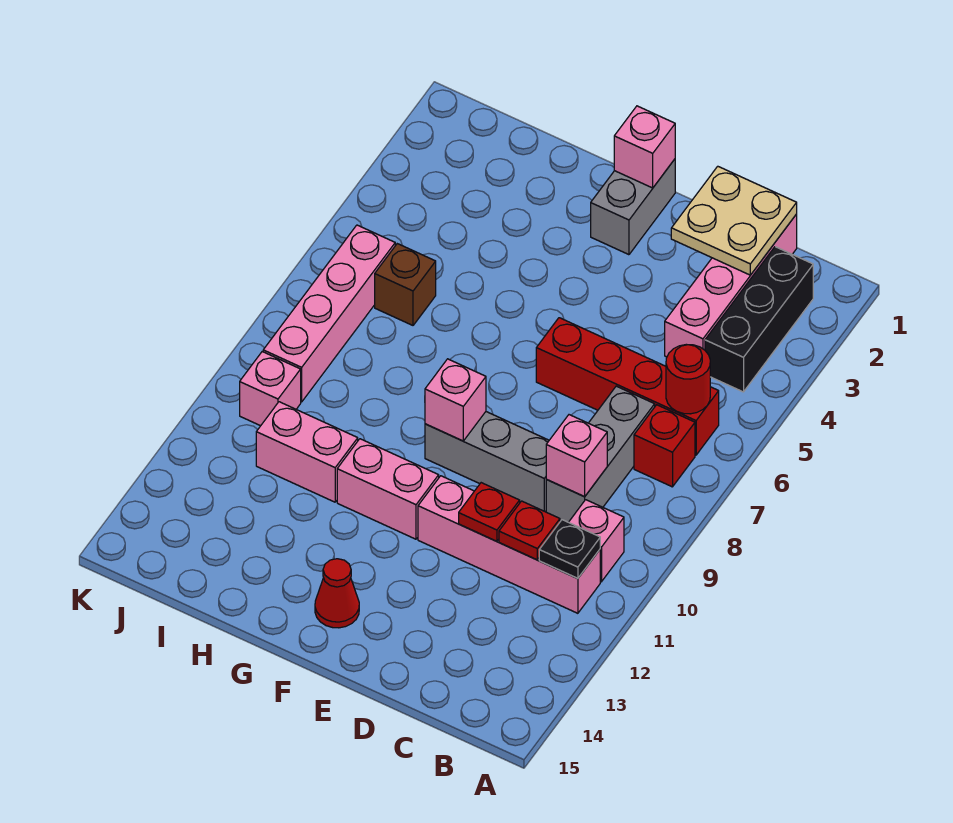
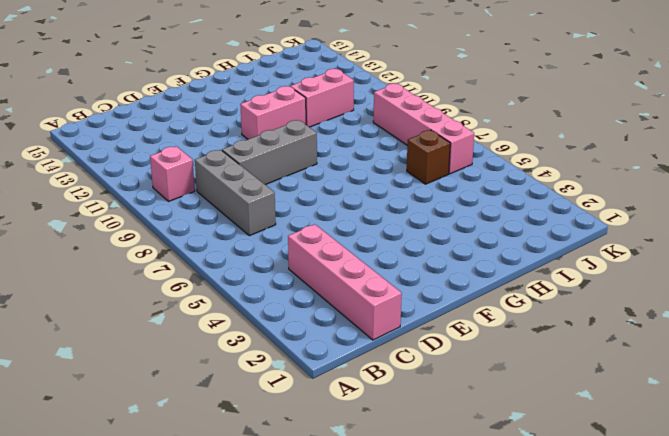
none -> black brick B2:B4 level 1
none -> red brick B6:E6 level 1
none -> red brick B7 level 1

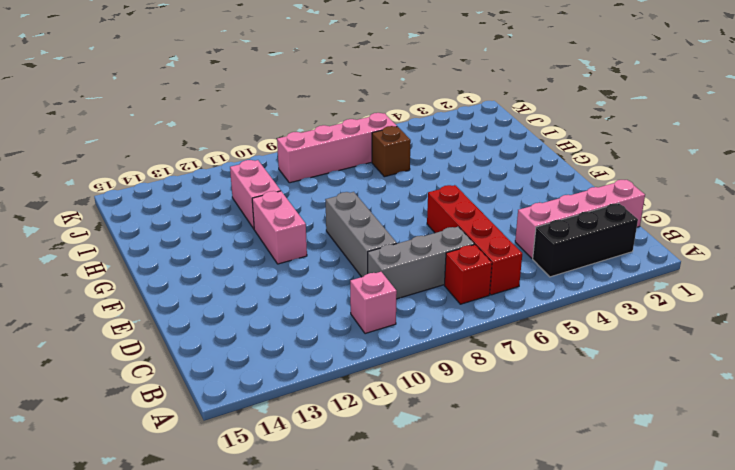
none -> pink brick B11:E11 level 1
none -> grey brick F1:F2 level 1
none -> red cone F14 level 1

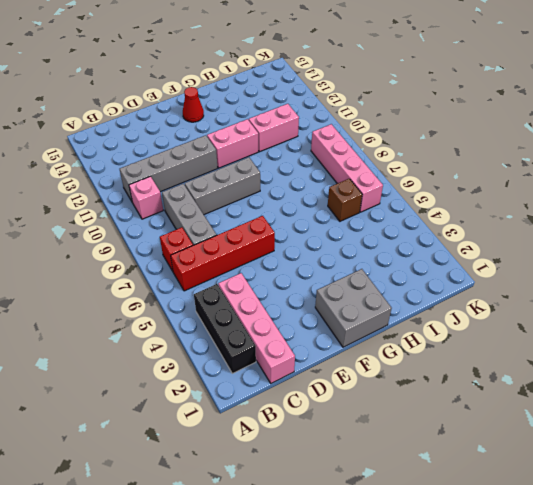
grey brick B11:E11 level 1 -> pink brick B11:E11 level 1
grey brick F1:G2 level 1 -> grey brick F1:F2 level 1
none -> pink brick J10 level 1
none -> red round brick B6 level 2
none -> black plate B11 level 2

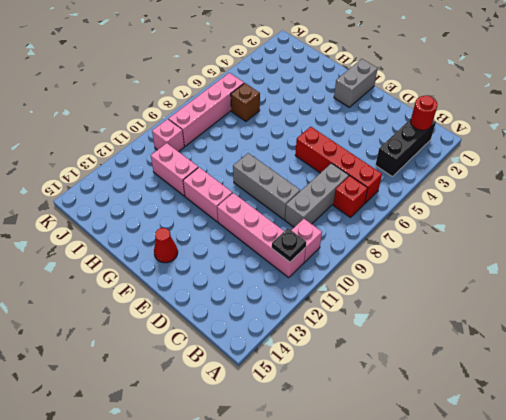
red round brick B2 level 2 -> red round brick B6 level 2
none -> pink brick C1:C4 level 1
none -> tan plate C1:D2 level 2
none -> pink brick C9 level 2

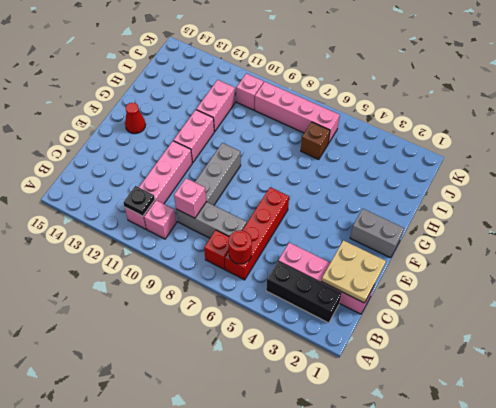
none -> red plate C11 level 2
none -> red plate D11 level 2
none -> pink brick F1 level 2

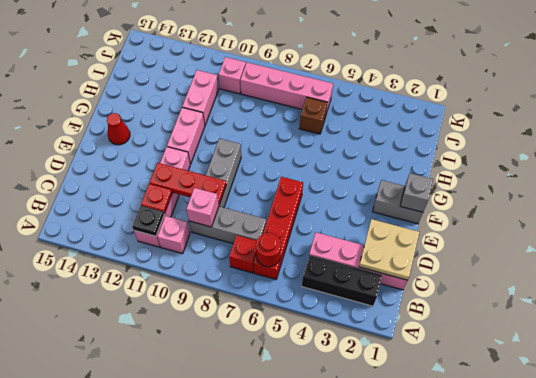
red plate D9:D11 level 2 -> red plate D11 level 2
grey brick F1 level 2 -> pink brick F1 level 2
none -> pink brick F9 level 2

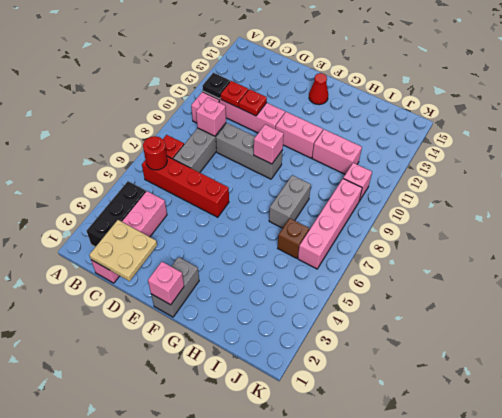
grey brick H7:H8 level 1 -> none

